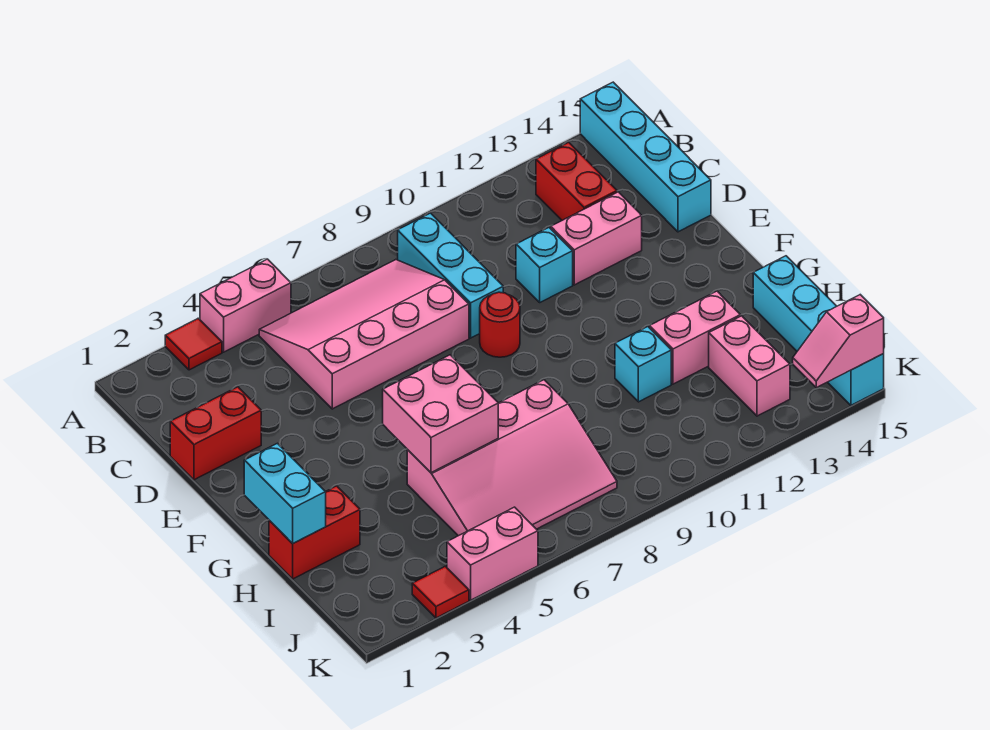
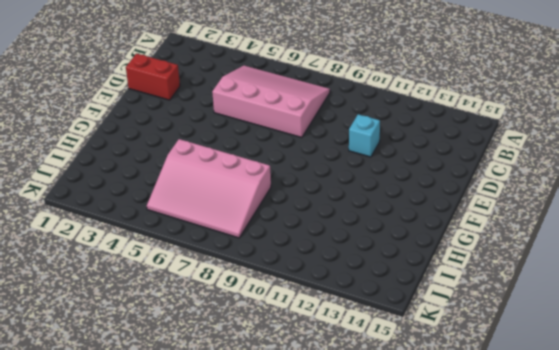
none -> red tile A3 level 1
none -> pink brick A4:A5 level 1
none -> cyan brick A15:D15 level 1

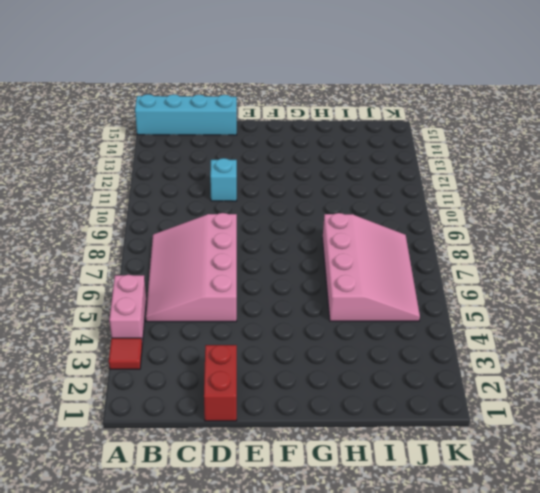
none -> cyan brick B9:D9 level 1
none -> red brick B13:C13 level 1
none -> pink brick D12:D13 level 1

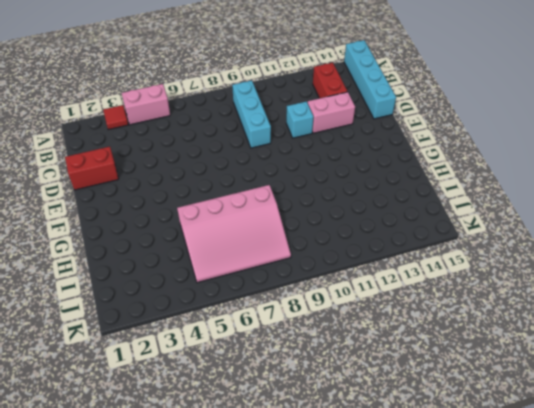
none -> pink slope B5:D8 level 1 top D
none -> red round brick E9 level 1
none -> red brick H1:H2 level 1

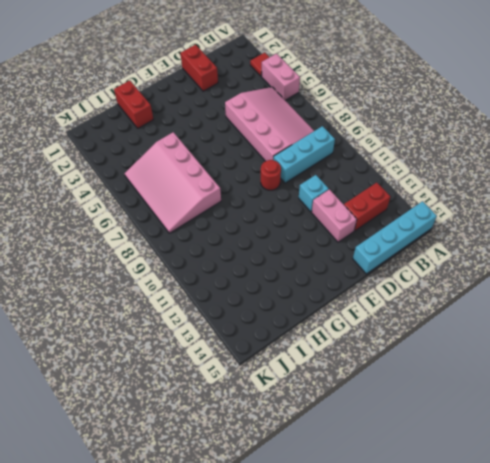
none -> cyan brick H11 level 1
none -> pink brick H12:H13 level 1
none -> cyan brick H15:K15 level 1

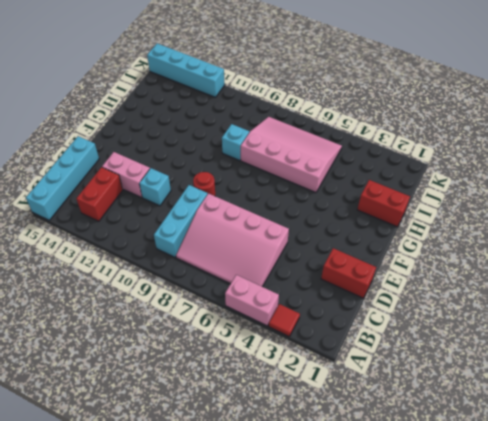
cyan brick H9 level 1 -> cyan brick H11 level 1
cyan brick K12:K15 level 1 -> cyan brick H15:K15 level 1
none -> pink brick H12:H13 level 1
none -> pink brick I13:J13 level 1
none -> red tile K3 level 1

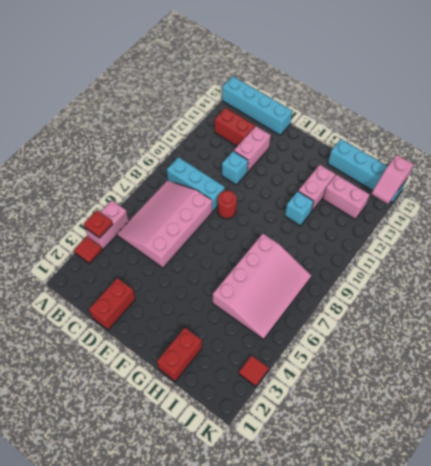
red plate A4 level 2 -> none
none -> pink brick K4:K5 level 1
none -> cyan brick G1:H1 level 2
none -> pink brick G5:H6 level 2

